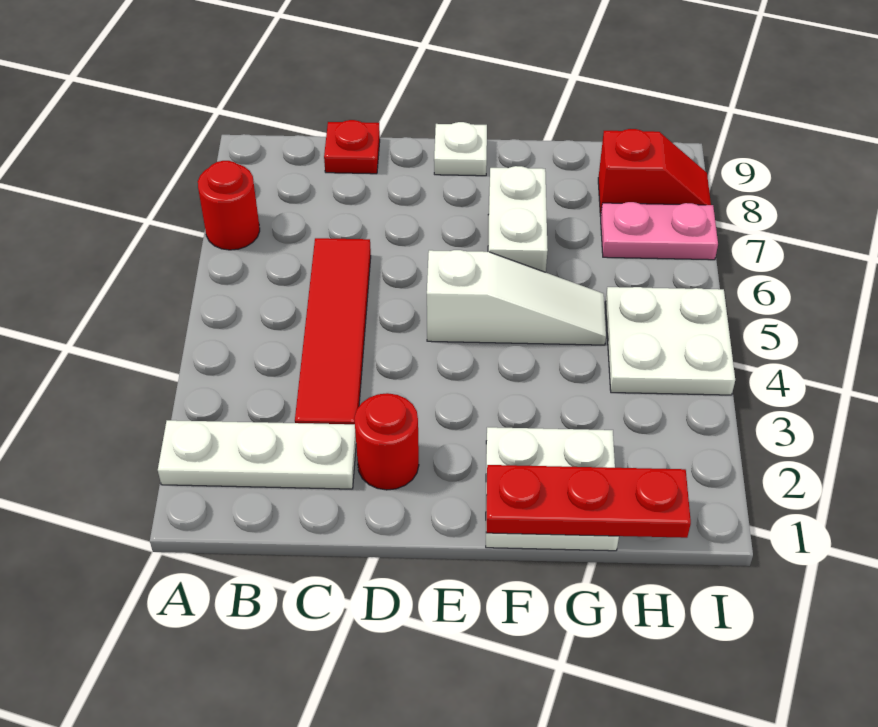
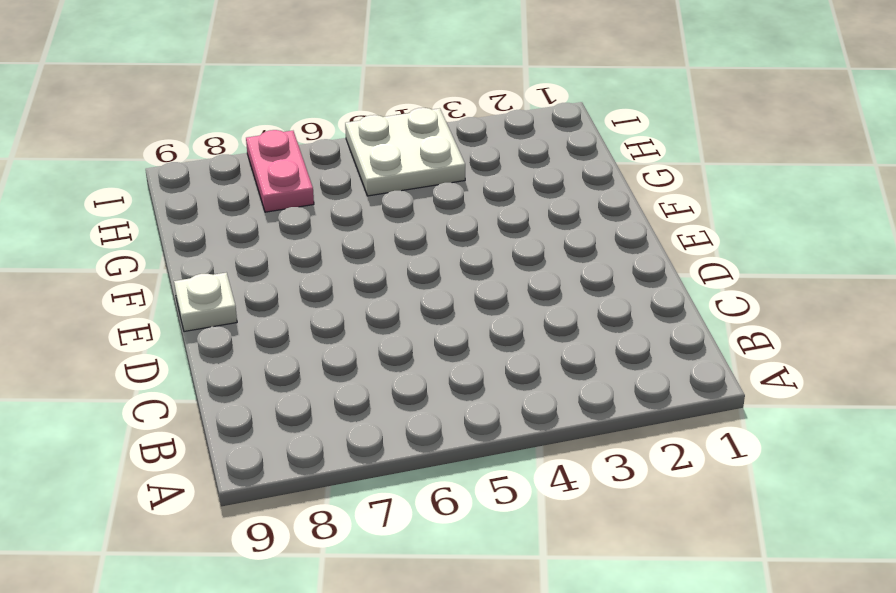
none -> white plate A2:C2 level 1
none -> red round brick A7 level 1
none -> red tile C3:C6 level 1

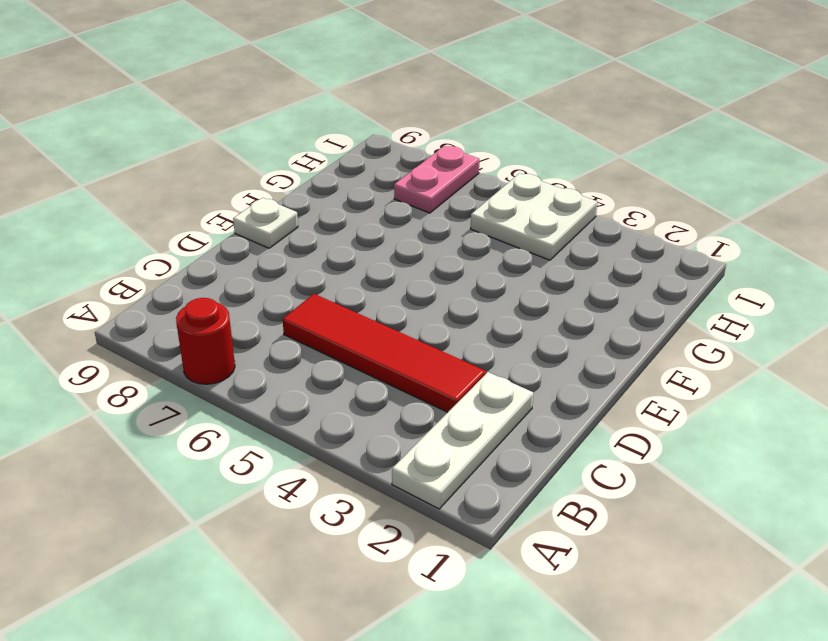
none -> red plate C9 level 1
none -> red round brick D2 level 1
none -> white slope E5:G5 level 1 top E

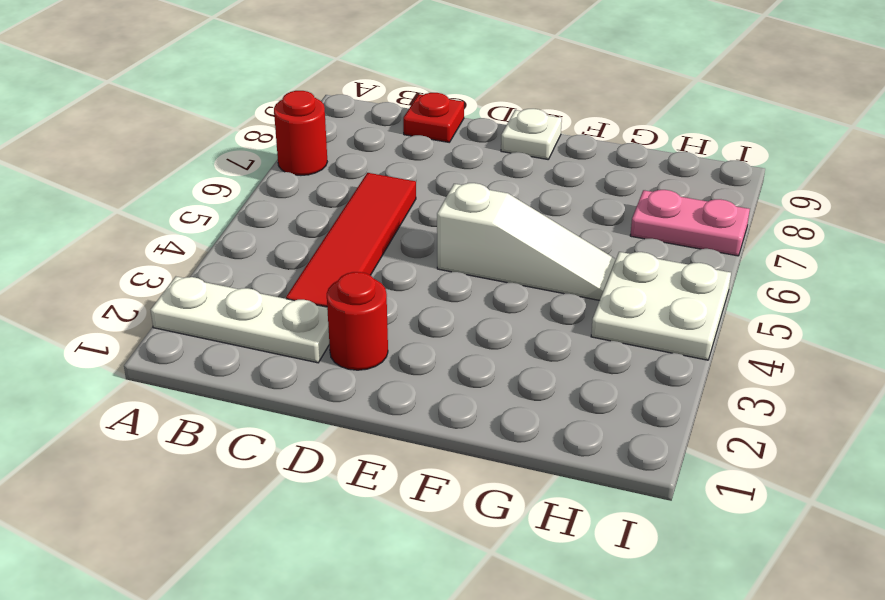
none -> white plate F1:G2 level 1
none -> white brick F6:F7 level 1
none -> red slope H8:I8 level 1 top H

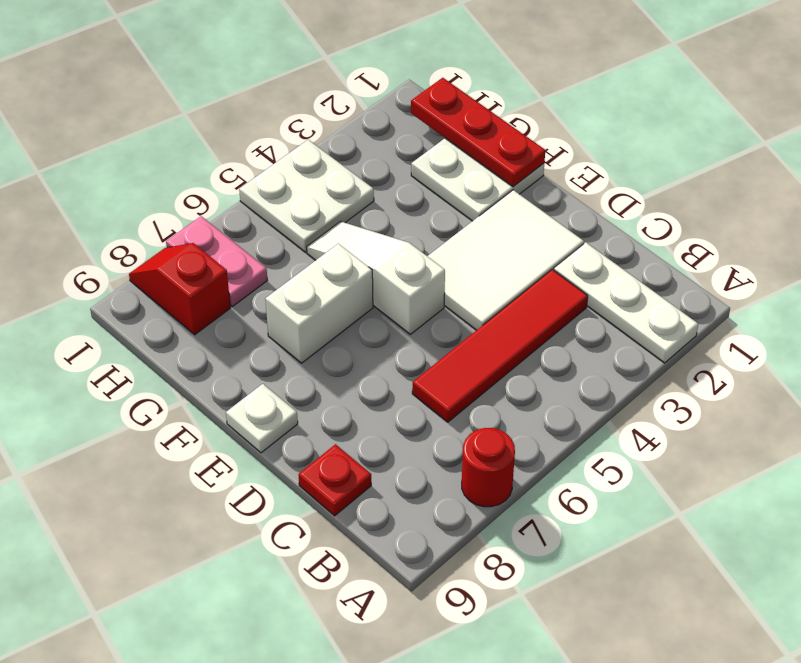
white tile D2:E4 level 1 -> red round brick D2 level 1

